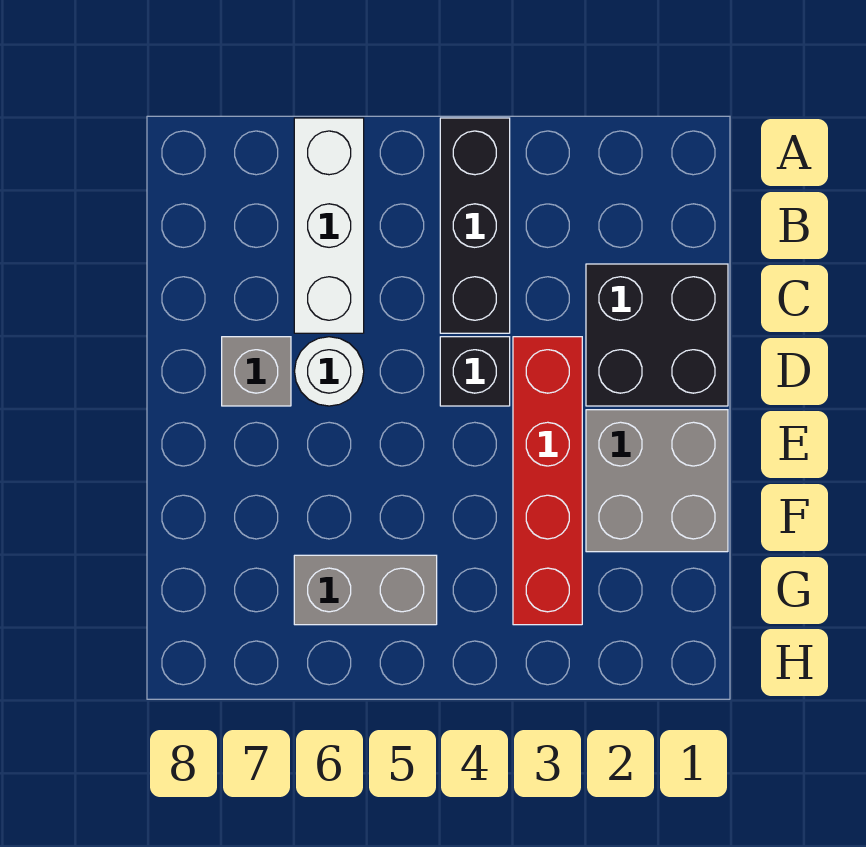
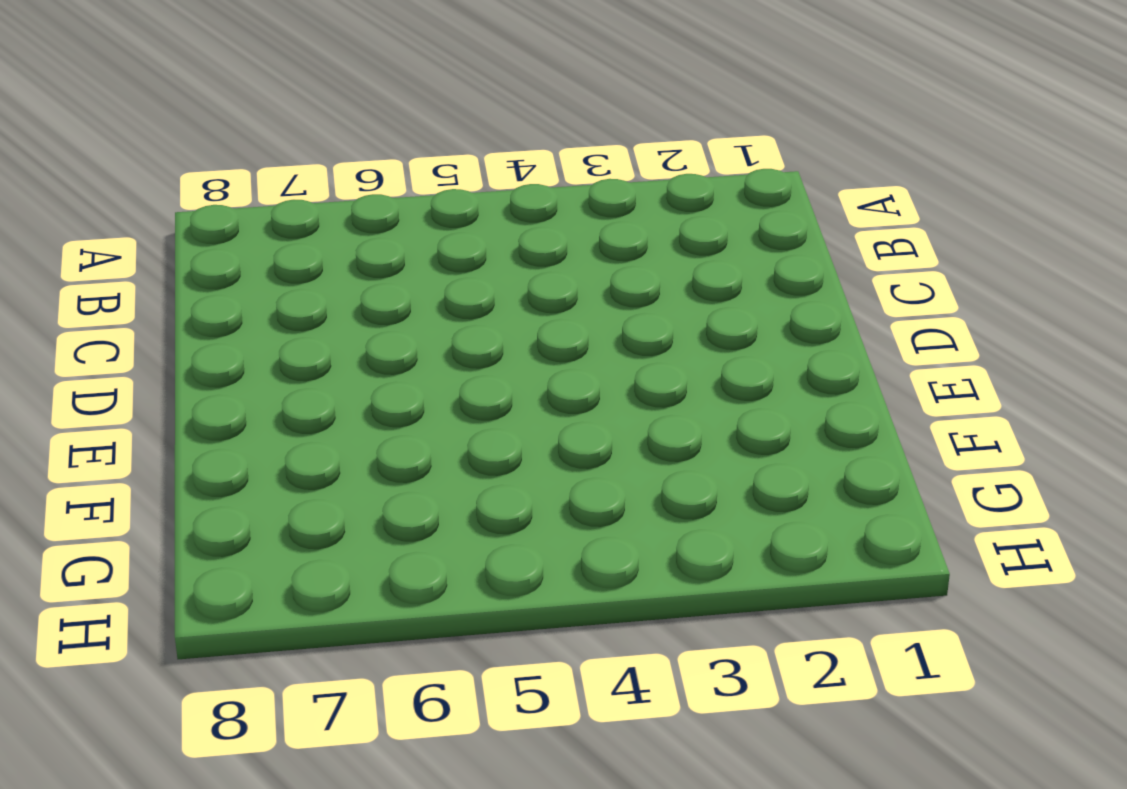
none -> black brick A4:C4 level 1
none -> white brick A6:C6 level 1

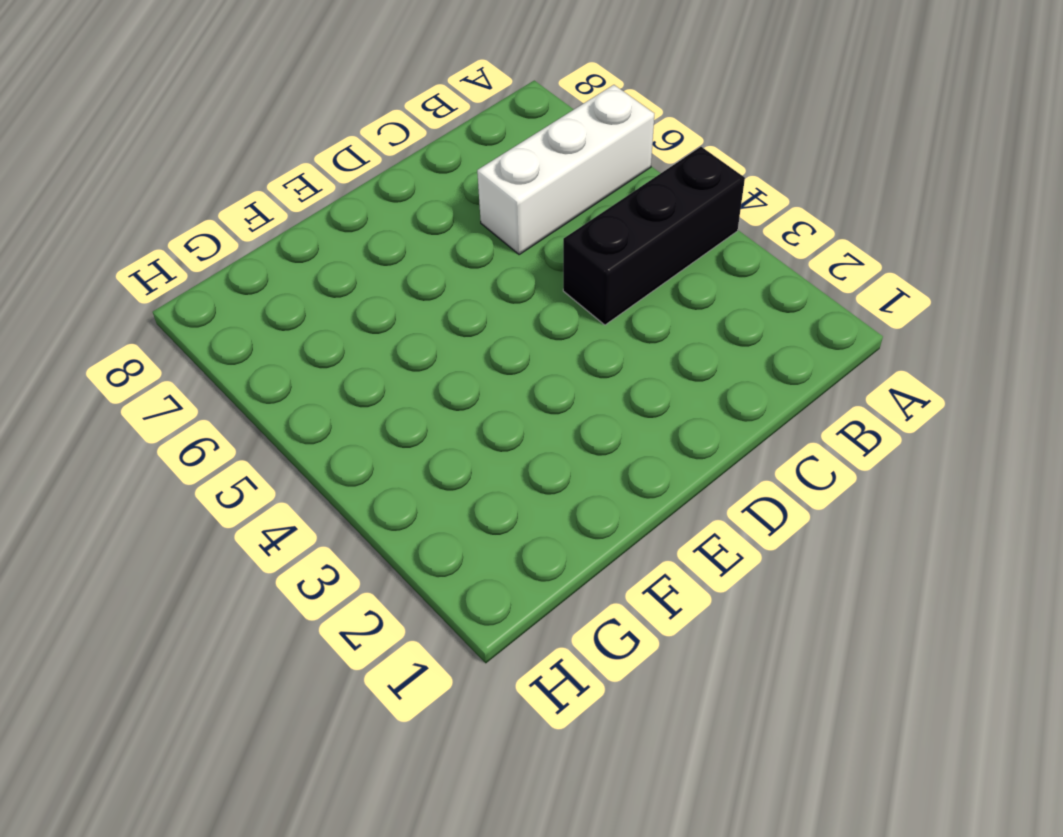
none -> black brick C1:D2 level 1
none -> red brick D3:G3 level 1

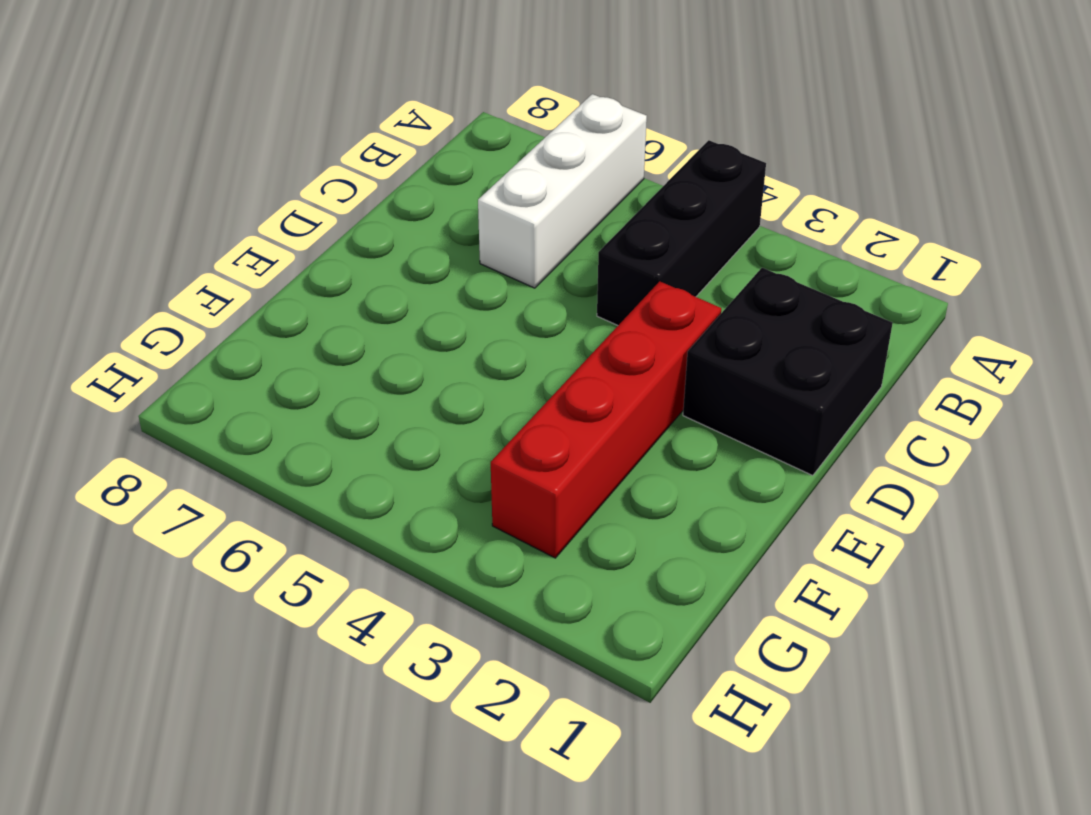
none -> black brick D4 level 1
none -> white round brick D6 level 1

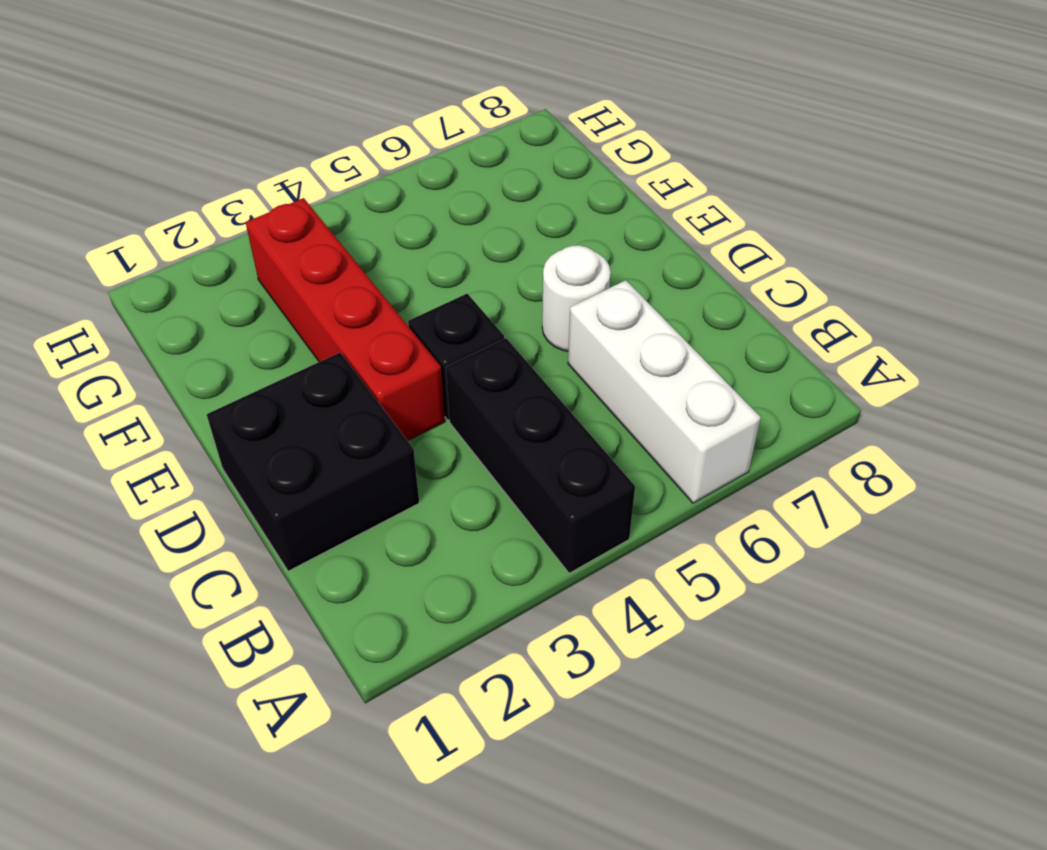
none -> grey brick D7 level 1
none -> grey brick E1:F2 level 1

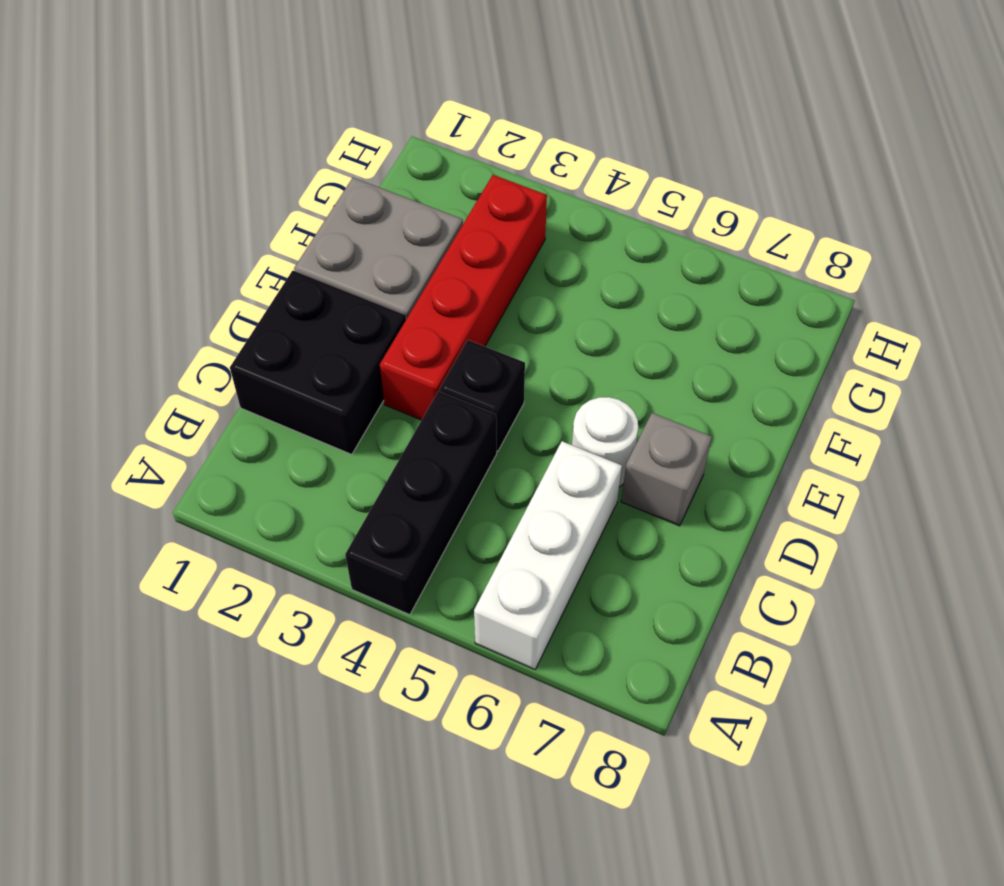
none -> grey brick G5:G6 level 1

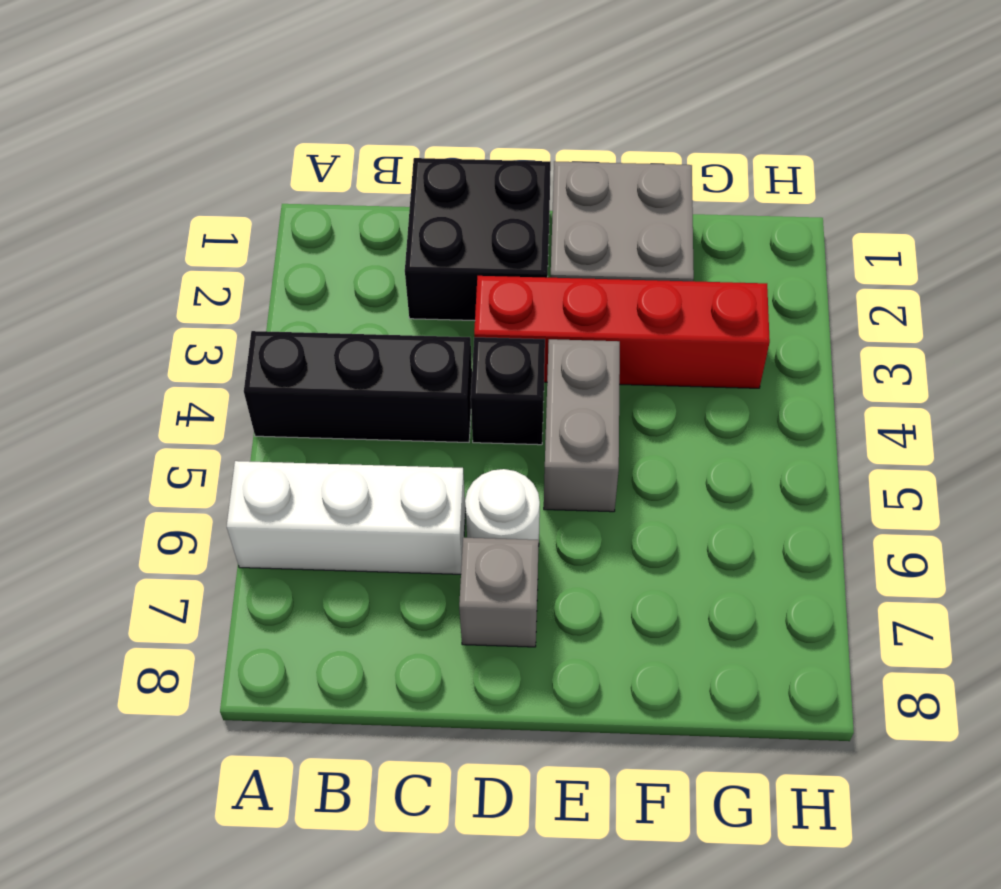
grey brick E4:E5 level 1 -> grey brick G5:G6 level 1

